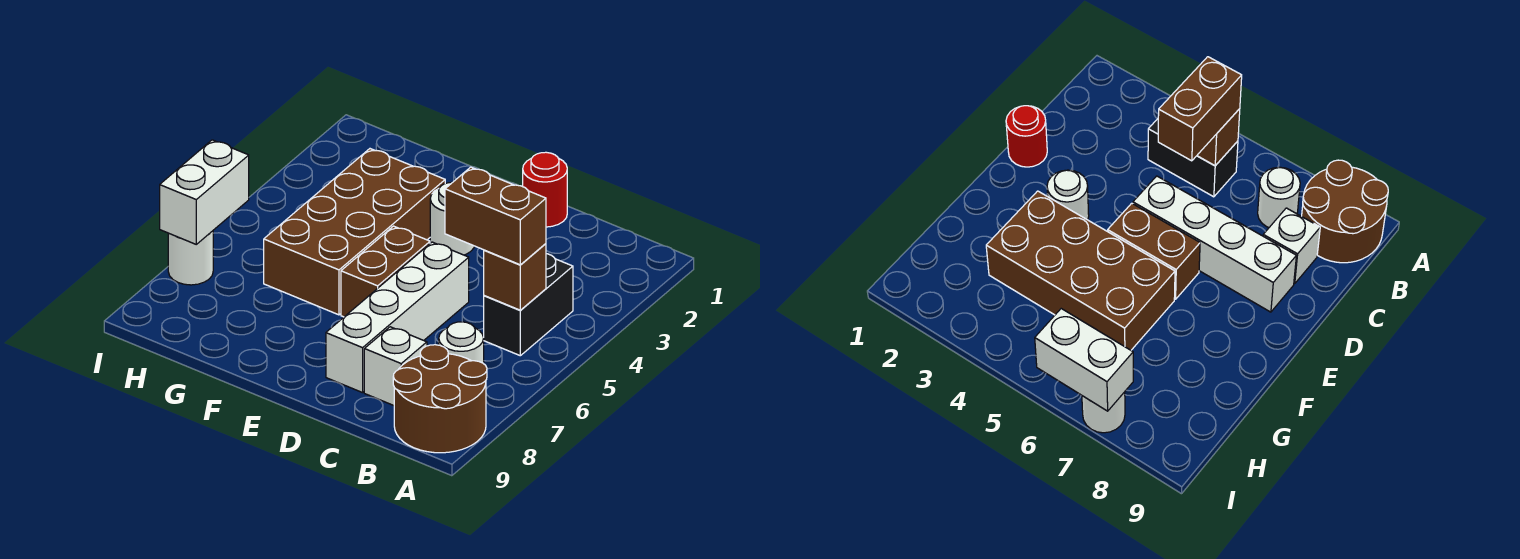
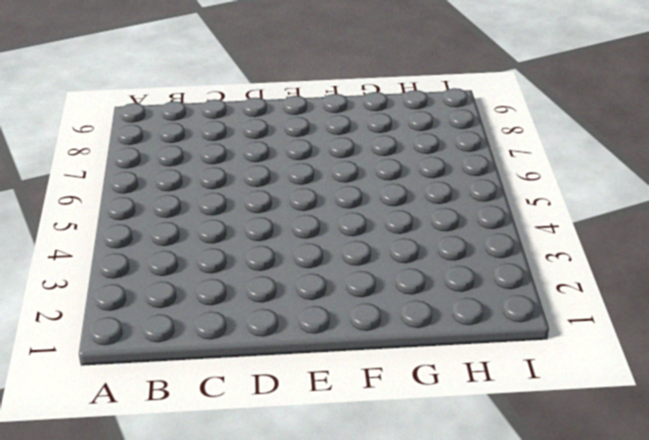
none -> brown round brick A8:B9 level 1
none -> black brick B4:B5 level 1
none -> white round brick B7 level 1

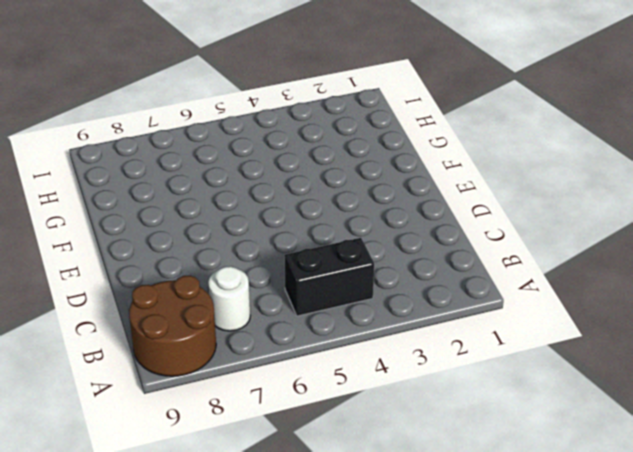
none -> white brick C8 level 1
none -> red round brick D1 level 1
none -> white brick D5:D8 level 1

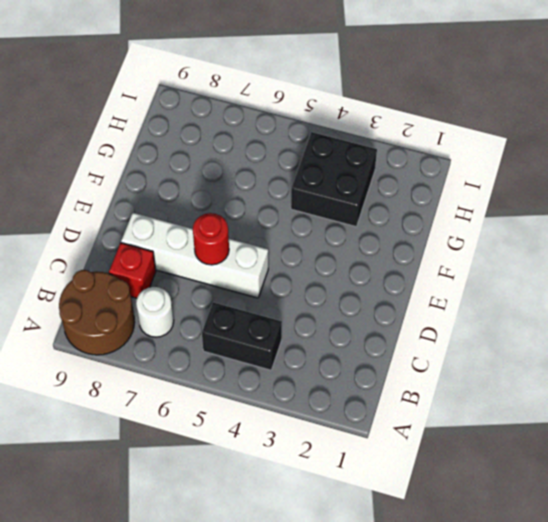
red brick C8 level 1 -> white brick C8 level 1
red round brick D6 level 2 -> red round brick D1 level 1
black brick G3:H4 level 1 -> brown brick F3:G6 level 1
none -> white round brick E3 level 1
none -> brown brick E5:E6 level 1
none -> white round brick I7 level 1

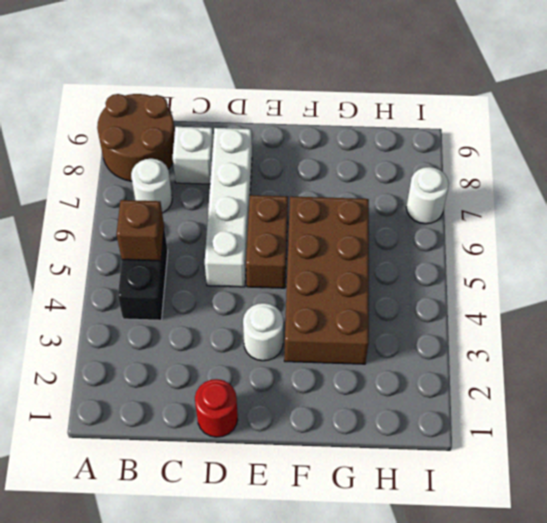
none -> white brick I6:I7 level 2
none -> brown brick B5:C5 level 3

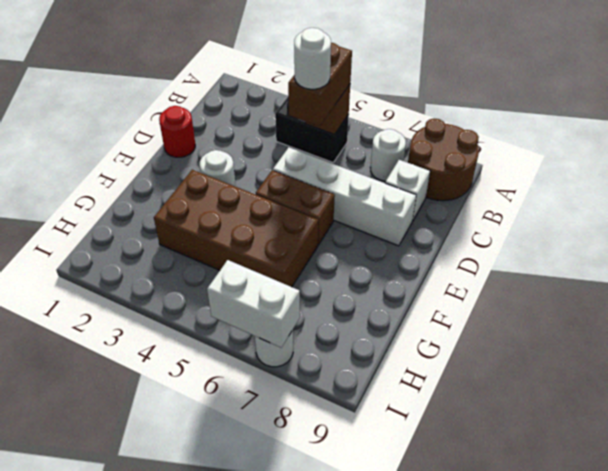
white round brick C5 level 4 -> none

